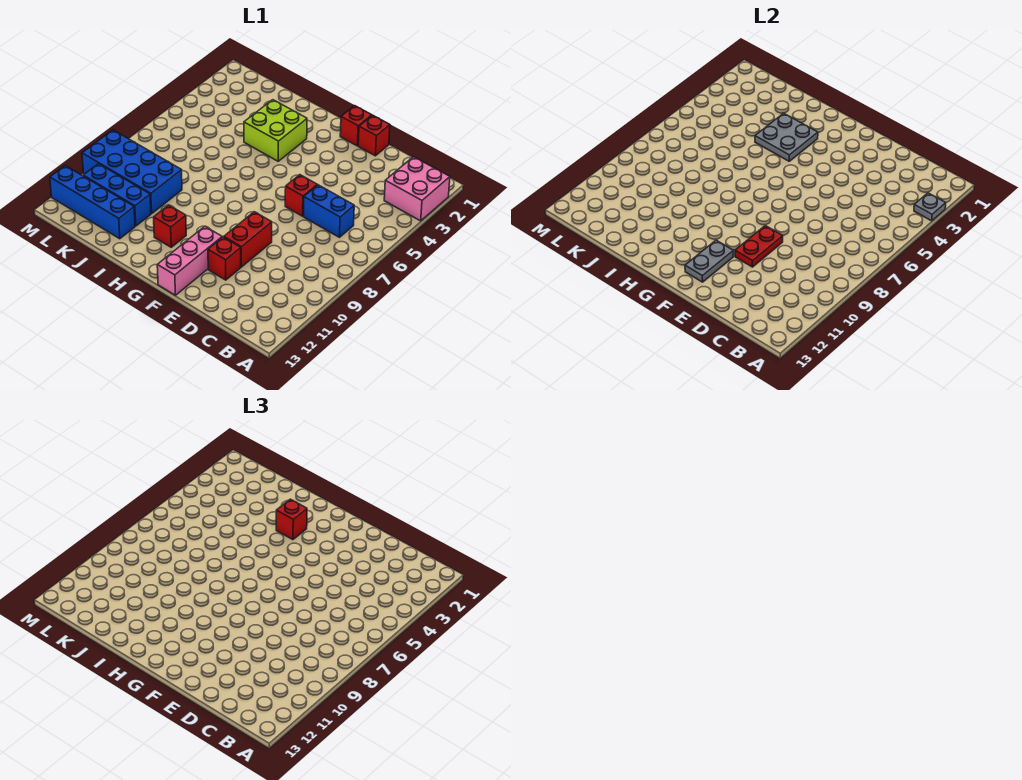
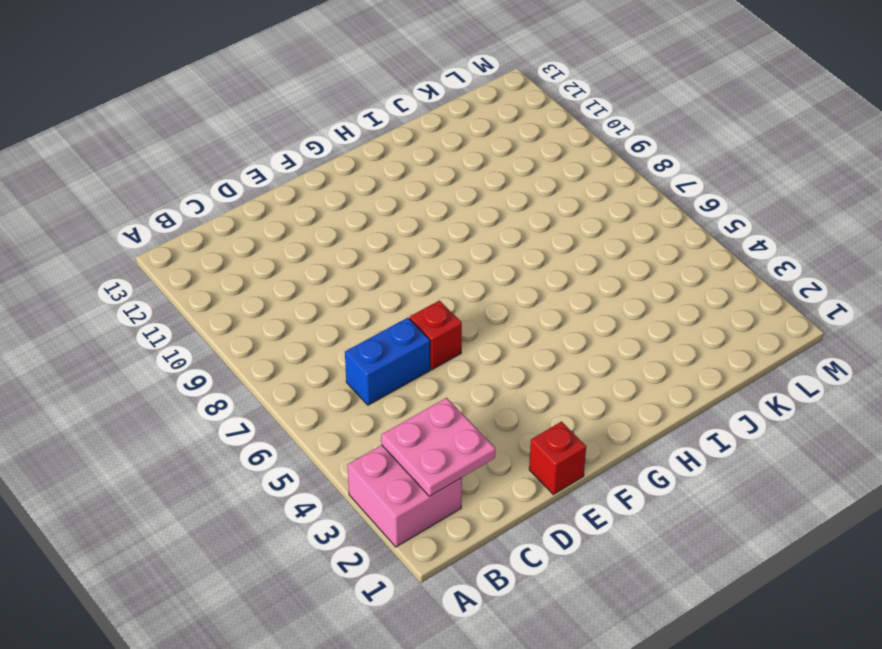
pink plate B2:C3 level 2 -> none
none -> red brick E9:E10 level 1
none -> red brick E11 level 1
none -> red brick F1 level 1

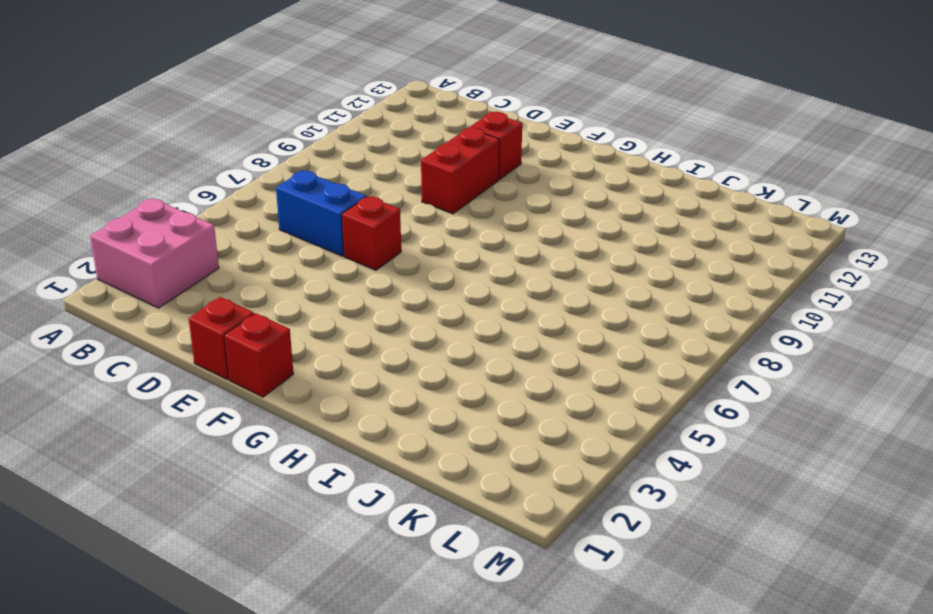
none -> pink brick F11:F13 level 1
none -> lime brick H3:I4 level 1
none -> red brick H11 level 1

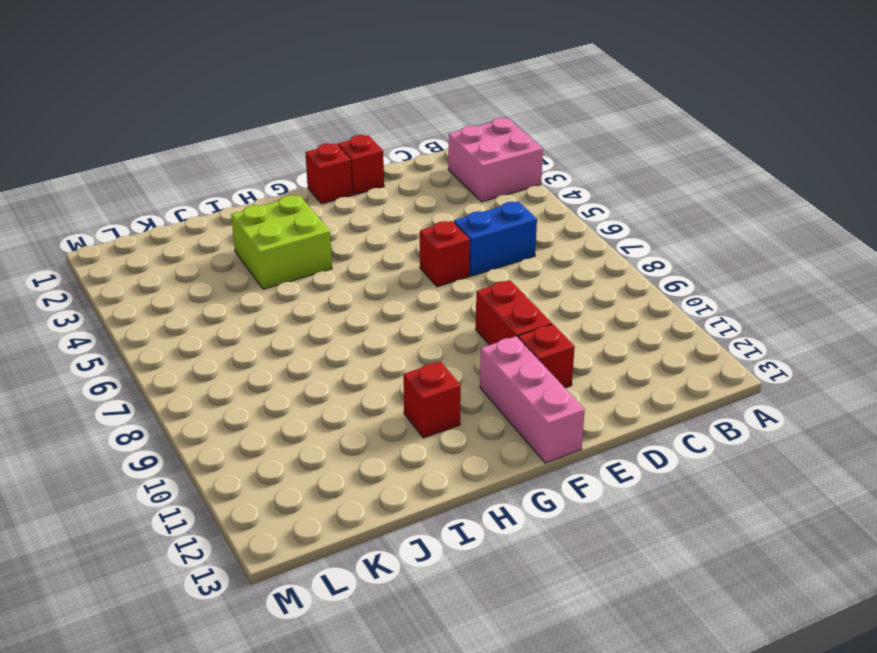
none -> blue brick J9:M10 level 1
none -> blue brick J11:L11 level 1
none -> blue brick J12:M12 level 1

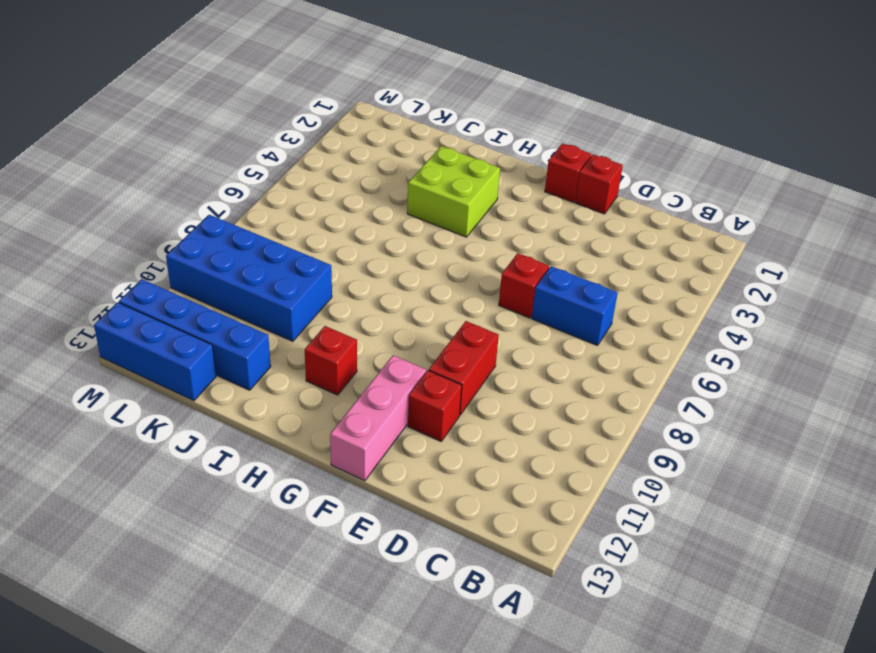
blue brick K13:M13 level 1 -> blue brick J11:L11 level 1
none -> pink brick A2:B3 level 1
none -> grey plate A3 level 2
none -> red plate E9:E10 level 2

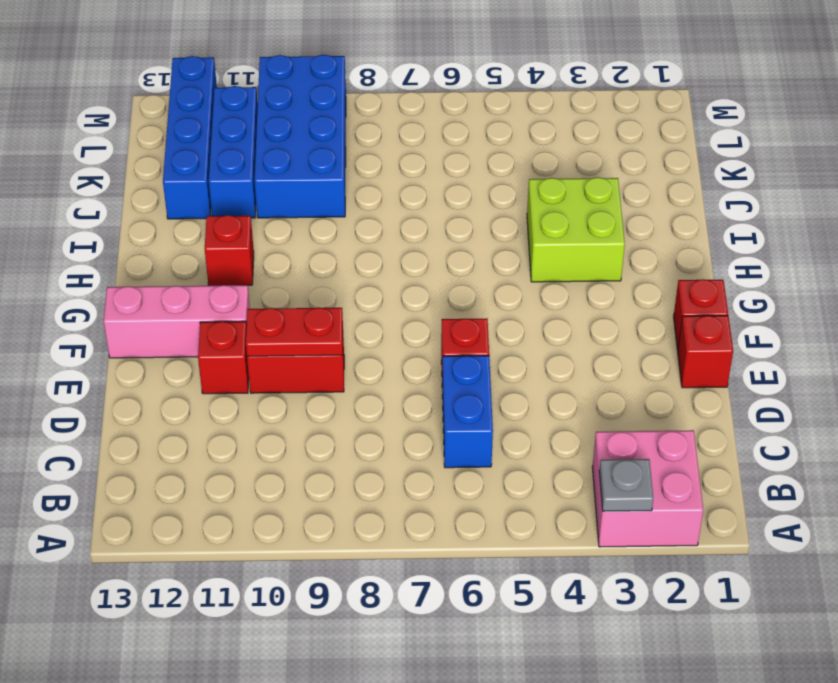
none -> grey plate F11:F12 level 2
none -> grey plate H3:I4 level 2
none -> red brick H3 level 3

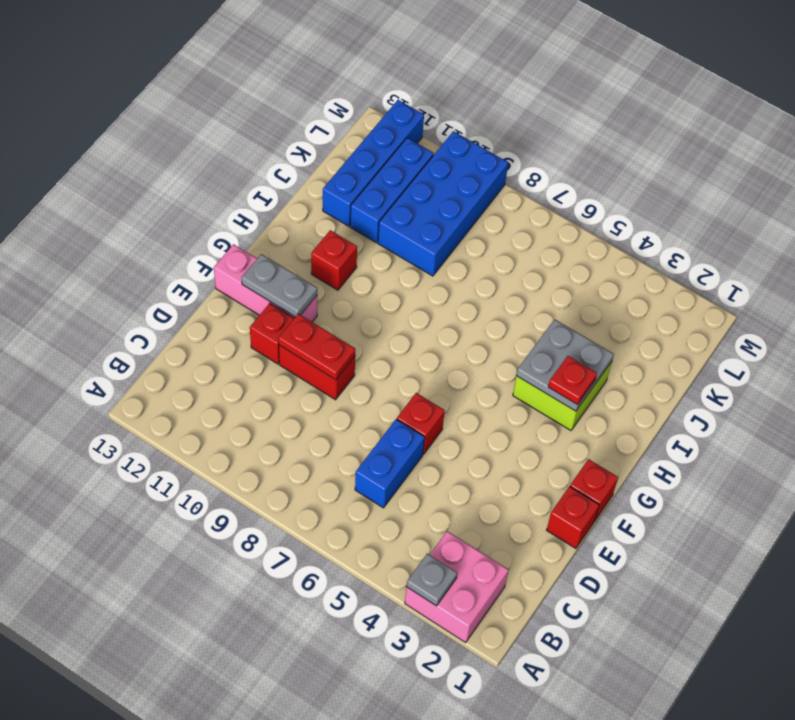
red plate H3 level 3 -> red brick H3 level 3

